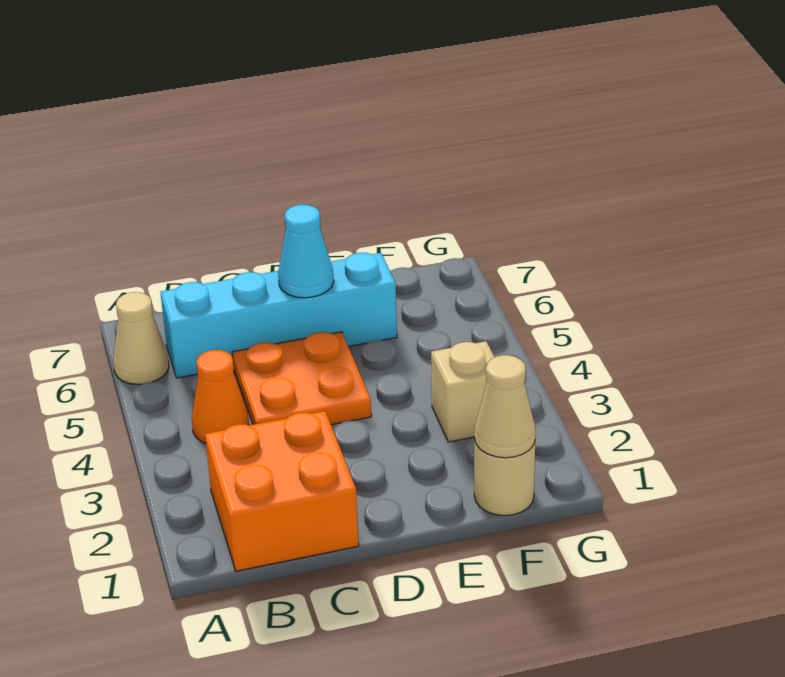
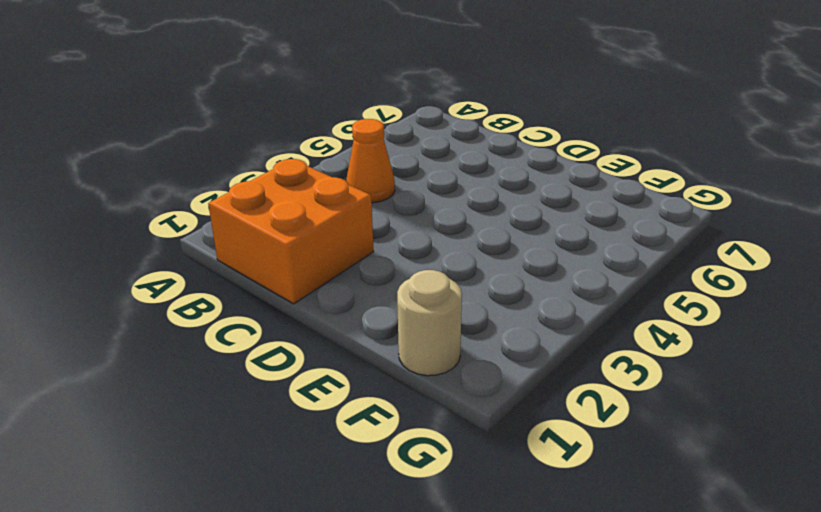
none -> tan cone A6 level 1
none -> cyan brick B6:E6 level 1

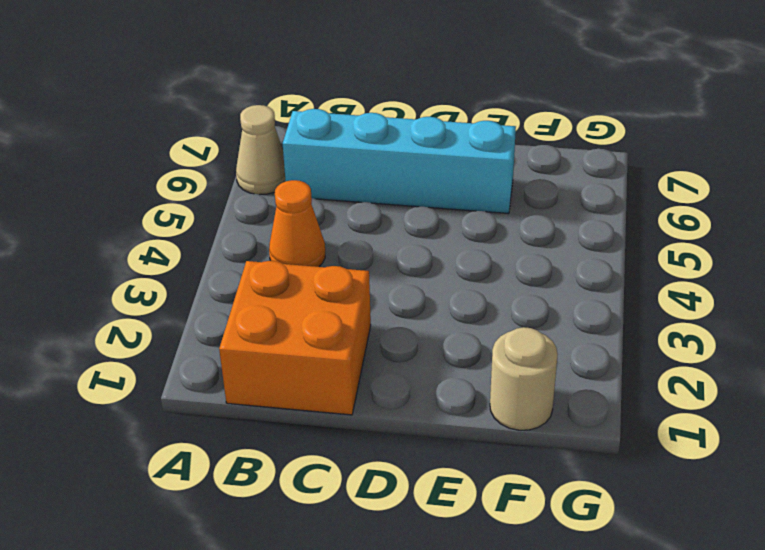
none -> orange plate C4:D5 level 1
none -> tan brick F3 level 1

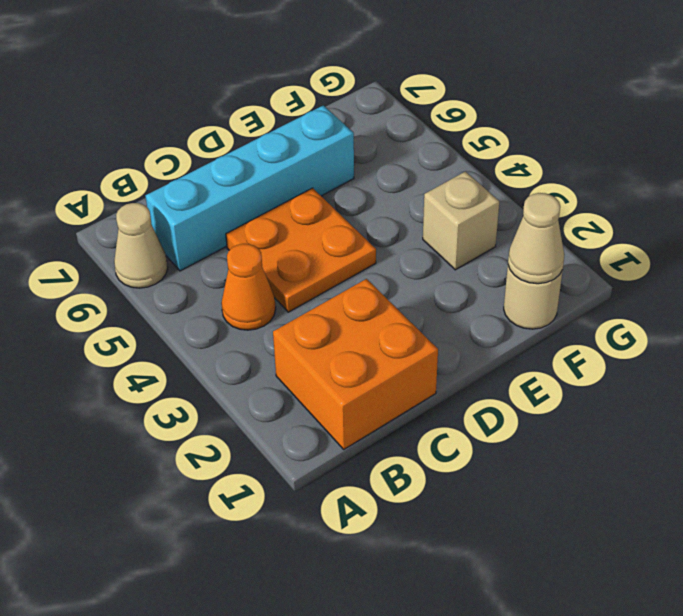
none -> cyan cone D6 level 2

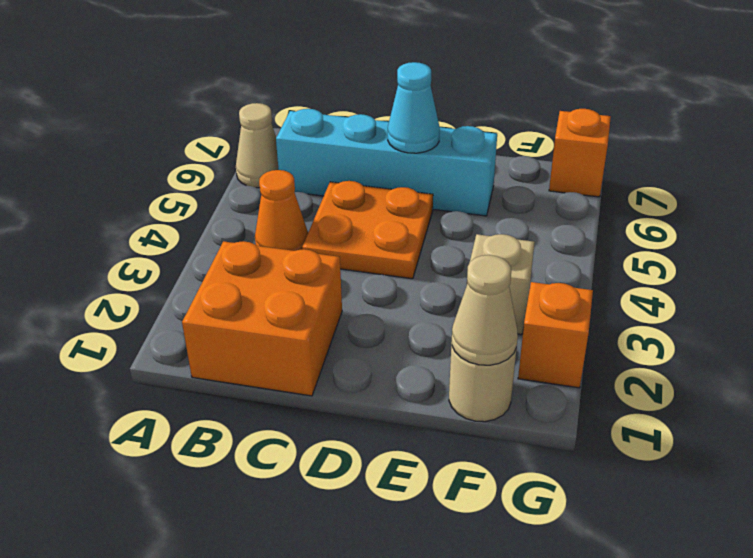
orange brick G2 level 1 -> none
orange brick G7 level 1 -> none

